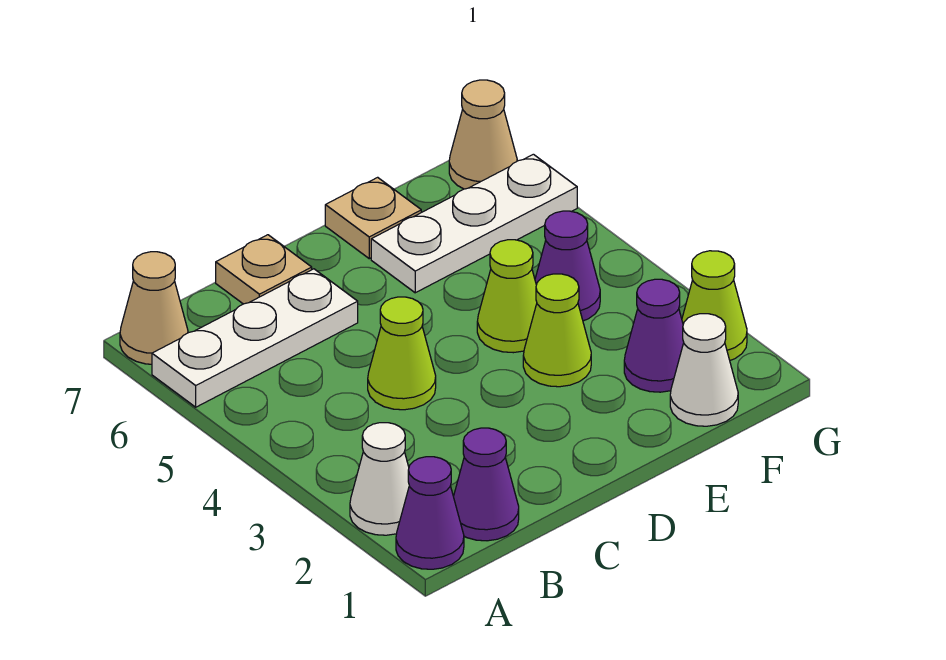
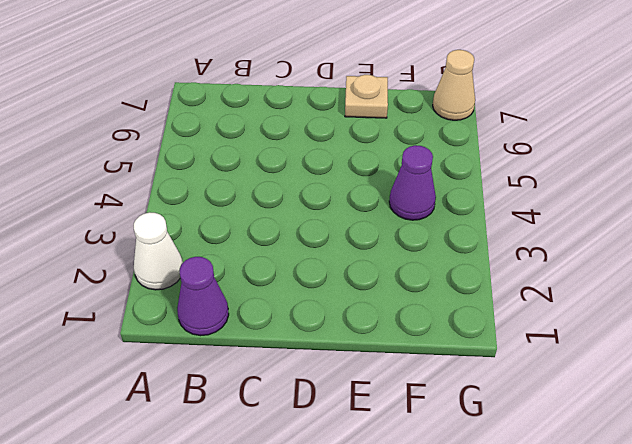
none -> purple cone A1 level 1
none -> white plate A6:C6 level 1
none -> tan cone A7 level 1

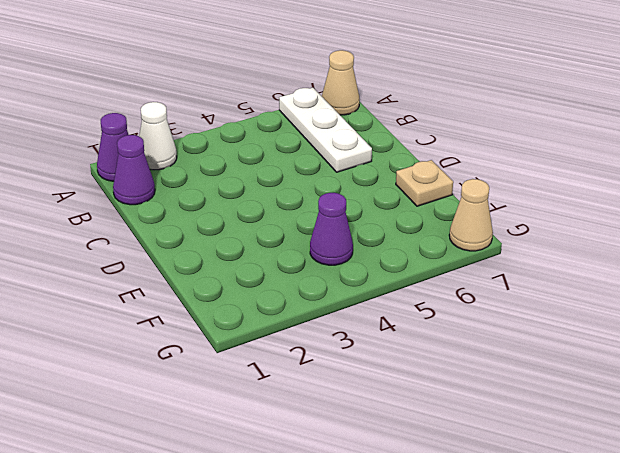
none -> lime cone C4 level 1
none -> tan plate C7 level 1
none -> lime cone E3 level 1

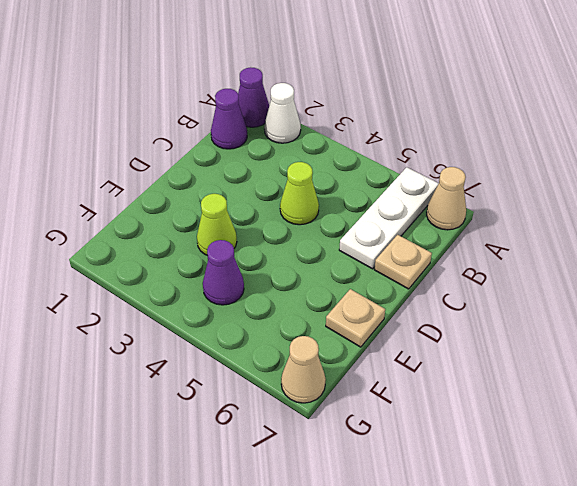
none -> lime cone E4 level 1
none -> white plate E6:G6 level 1
none -> white cone F1 level 1

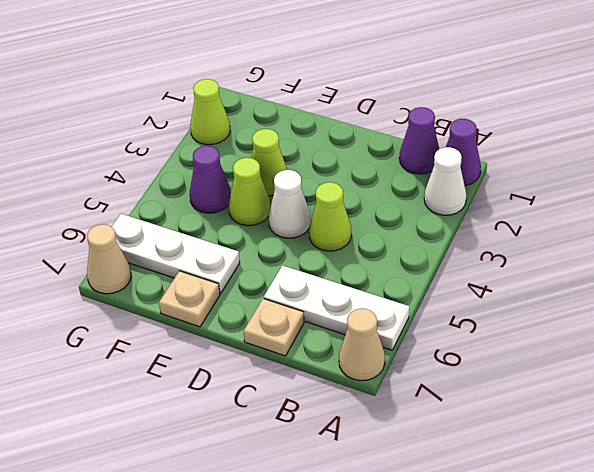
white cone D4 level 1 -> white cone F1 level 1
none -> purple cone F2 level 1

